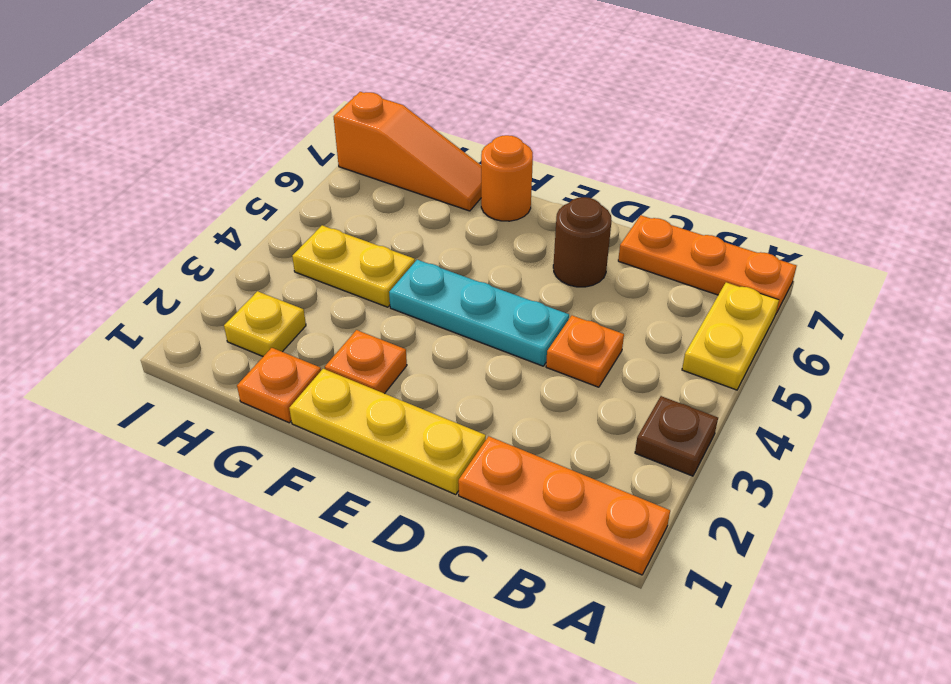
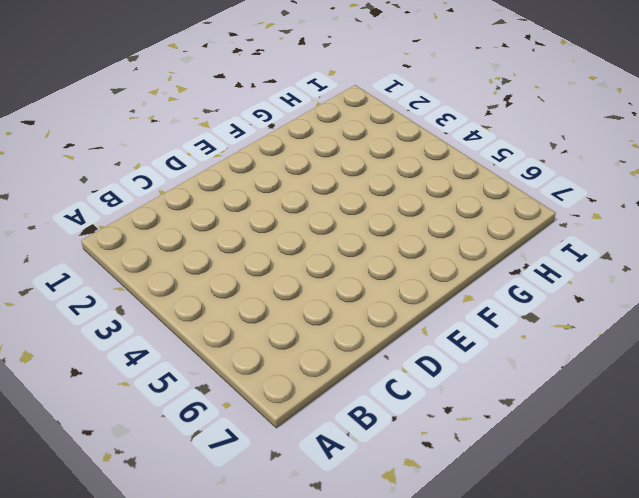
none -> orange plate A1:C1 level 1
none -> brown plate A3 level 1
none -> yellow plate A5:A6 level 1

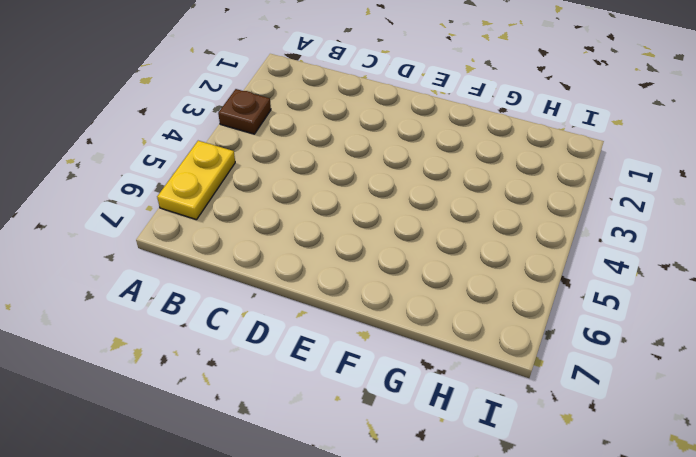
none -> orange plate A1:C1 level 1
none -> orange plate A7:C7 level 1
none -> orange plate C4 level 1

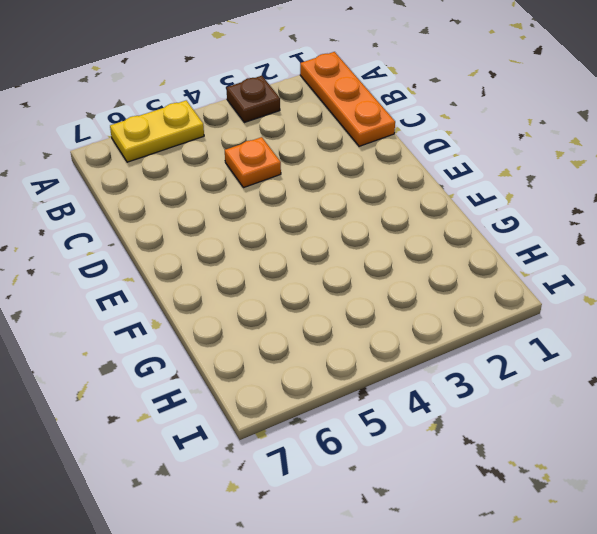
none -> orange plate A7:C7 level 1
none -> yellow plate D1:F1 level 1
none -> cyan plate D4:F4 level 1

